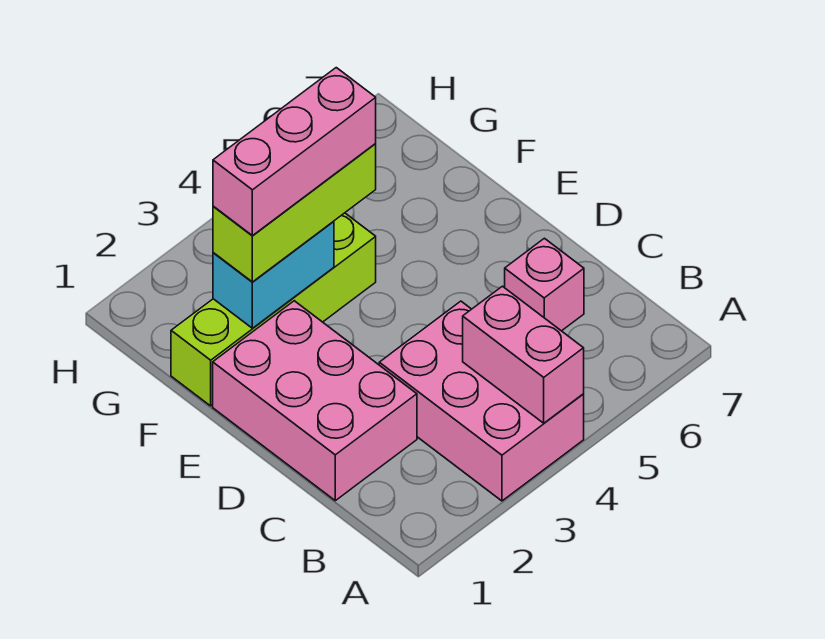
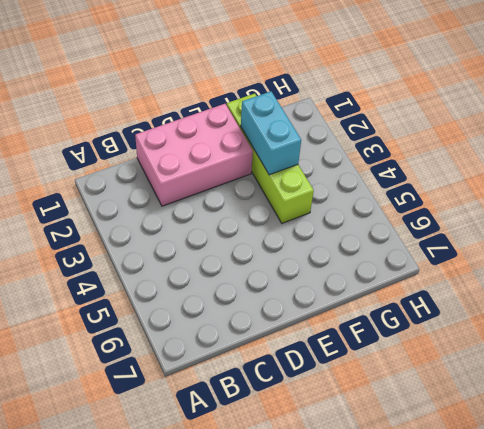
none -> pink brick A3:C4 level 1
none -> pink brick C6 level 1

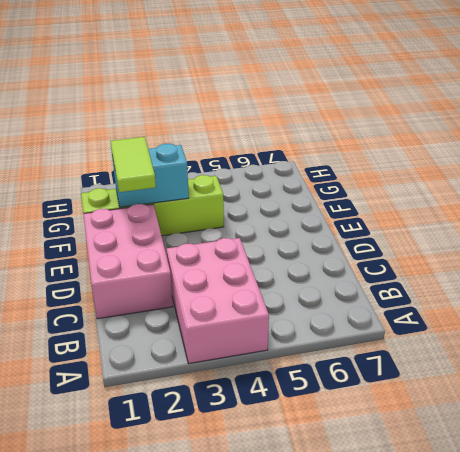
lime tile E2:F2 level 3 -> lime brick F2:F4 level 3
none -> pink brick C6 level 1
none -> pink brick A4:B4 level 2

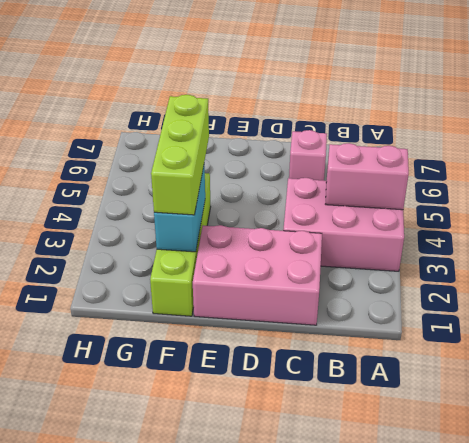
none -> pink brick F2:F4 level 4

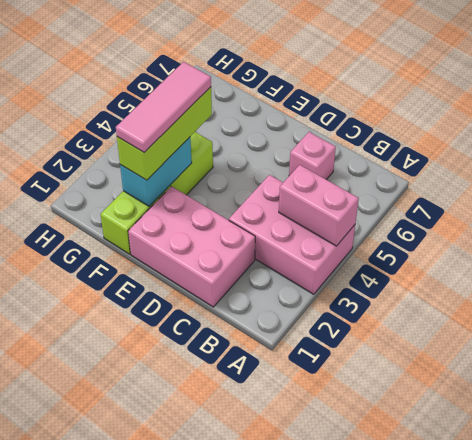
pink tile F2:F4 level 4 -> pink brick F2:F4 level 4

